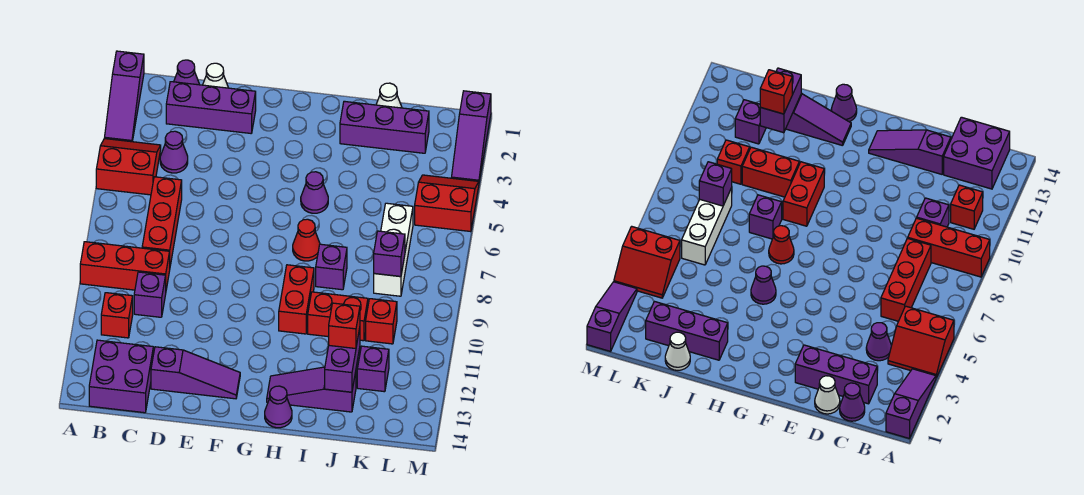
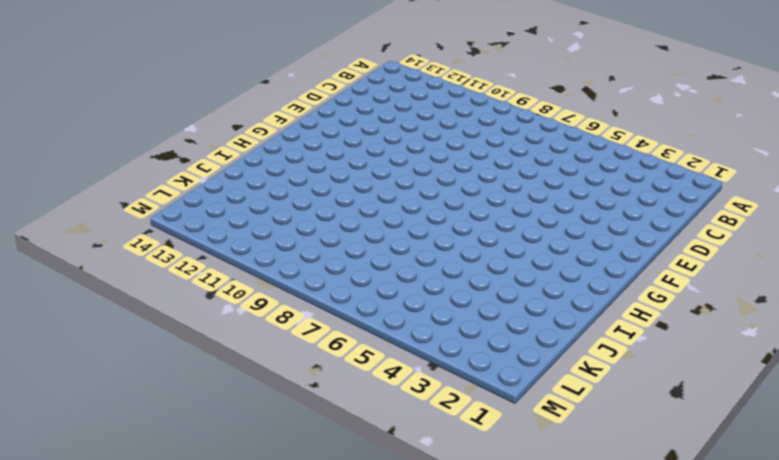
none -> purple slope A1:A3 level 1 top 1
none -> red slope A4:B5 level 1 top 5
none -> red brick A9:C9 level 1

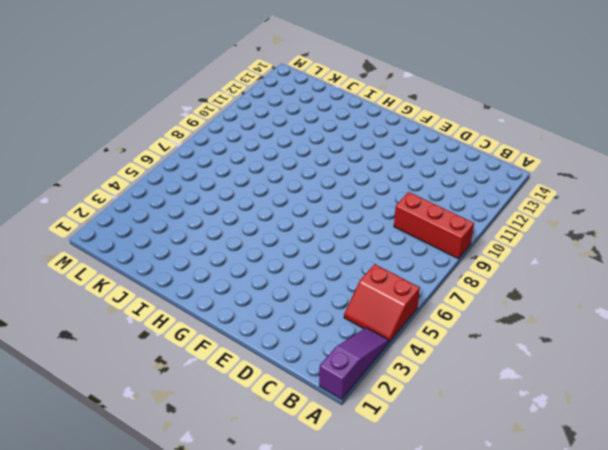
none -> red brick B11 level 1
none -> purple brick B13:C14 level 1
none -> purple cone C1 level 1

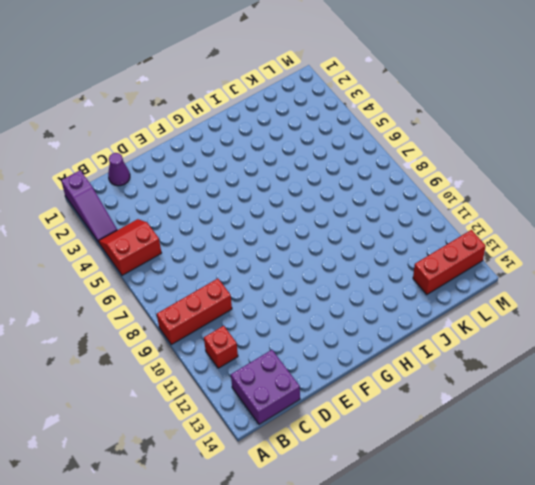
red brick K13:M13 level 1 -> red brick C6:C8 level 1
none -> purple brick C2:E2 level 1
none -> purple cone C4 level 1
none -> purple brick C10 level 1

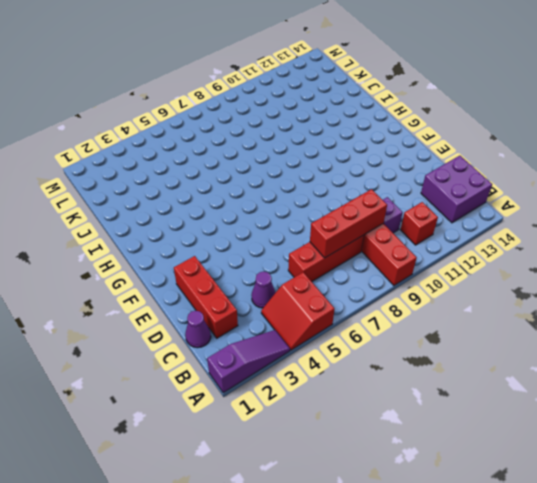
red brick C2:E2 level 1 -> purple brick C2:E2 level 1
red brick C7:C9 level 2 -> none
none -> white cone D1 level 1
none -> purple slope D13:F13 level 1 top D
none -> purple cone H5 level 1

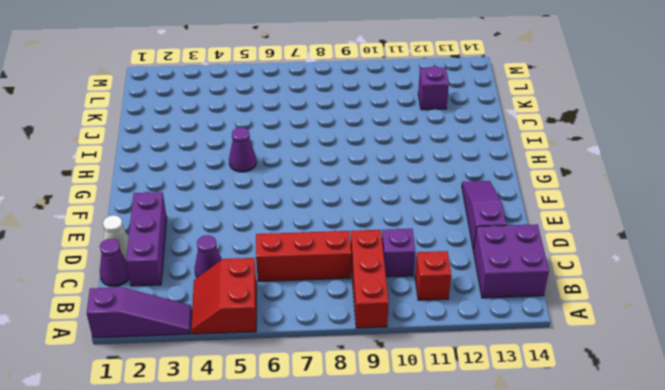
none -> red cone H7 level 1
none -> red brick H9:H10 level 1
none -> purple slope H13:J13 level 1 top J

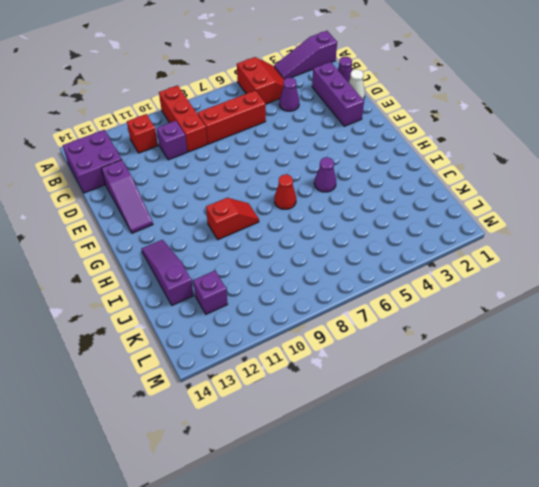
red slope H9:H10 level 1 top 10 -> red brick H9:H10 level 1
none -> purple cone H14 level 1
none -> purple brick I2:K2 level 1
none -> purple brick I8 level 1

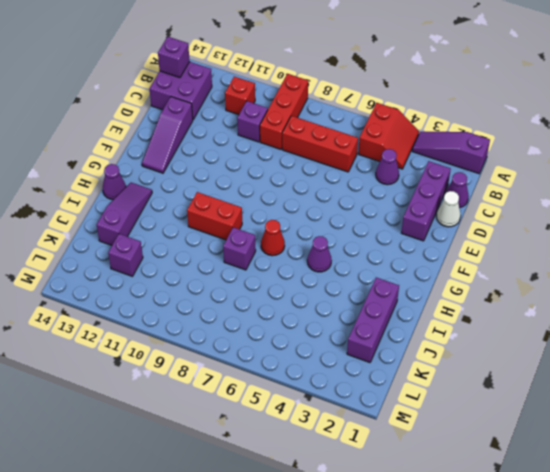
purple brick B14 level 2 -> purple brick K8 level 2
none -> red brick I10:J10 level 1
none -> white cone J1 level 1
none -> white brick K6:K8 level 1

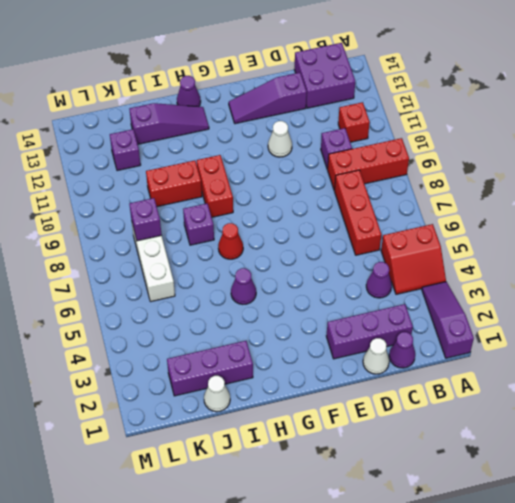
white cone E11 level 1 -> none
none -> red brick K10 level 1
none -> red slope L4:M5 level 1 top 5
none -> purple slope M1:M3 level 1 top 1

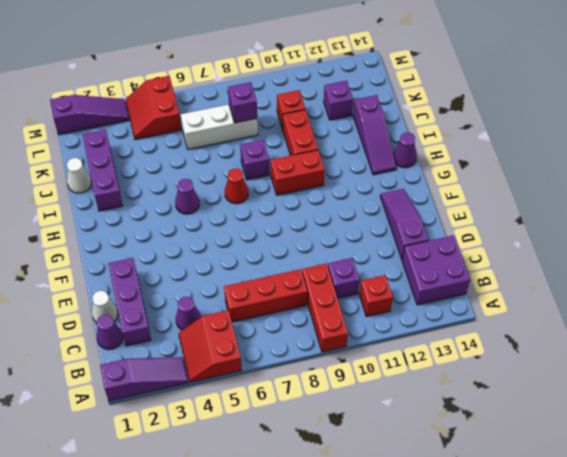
none -> purple brick J12:J13 level 2
none -> red brick J12 level 3

